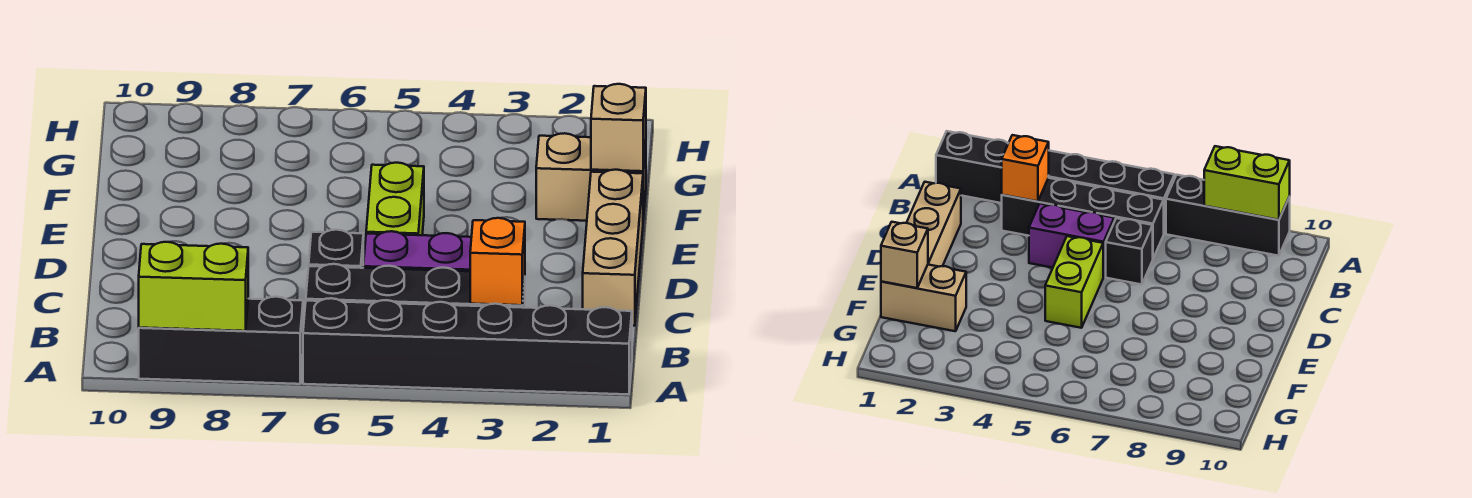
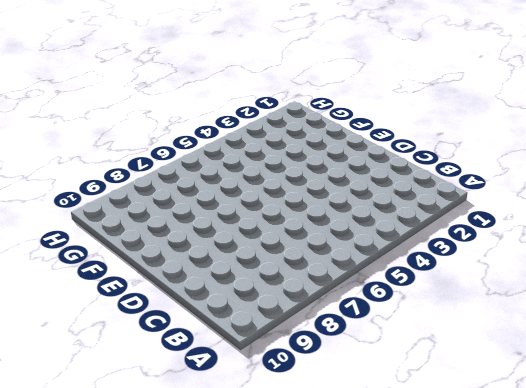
none -> black brick A1:A6 level 1
none -> black brick A7:A9 level 1

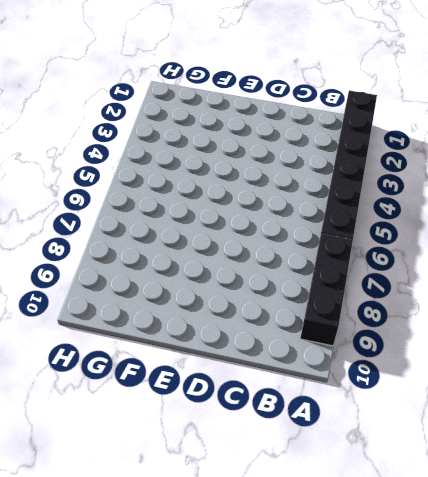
none -> black brick B3:B6 level 1
none -> tan brick C1:E1 level 1

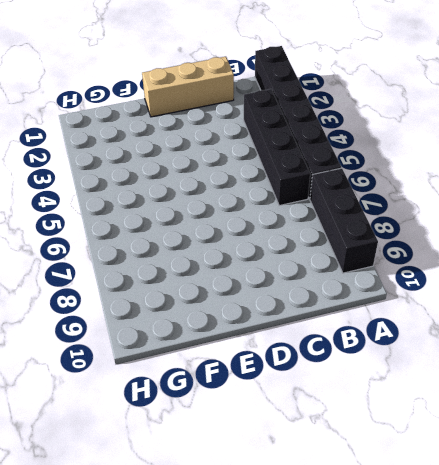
none -> purple brick C4:C5 level 1
none -> black brick C6 level 1

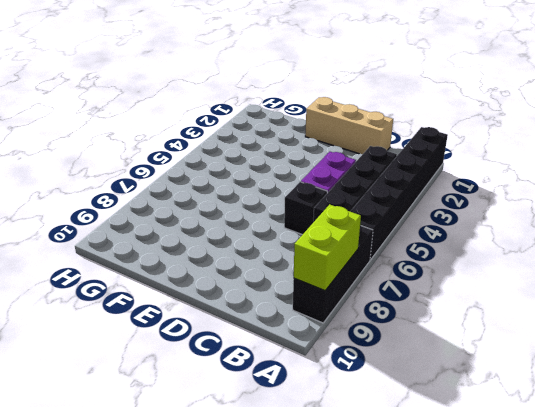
none -> lime brick D5:E5 level 1
none -> tan brick F1:F2 level 1

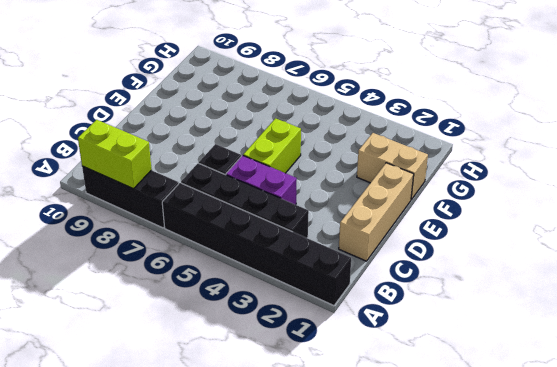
none -> orange brick B3 level 2
none -> tan brick F1 level 2

